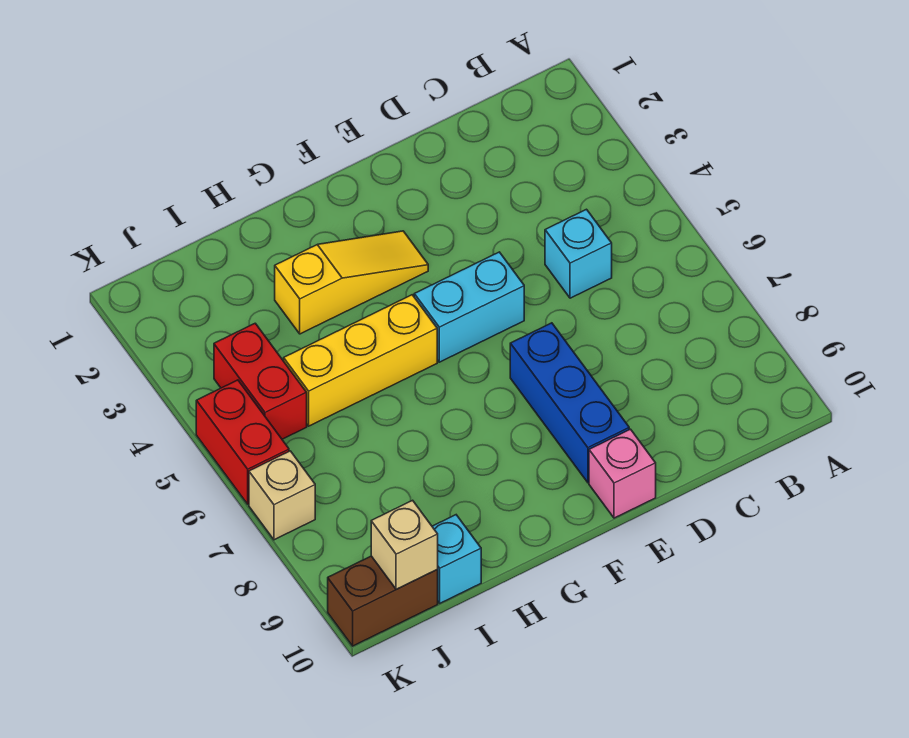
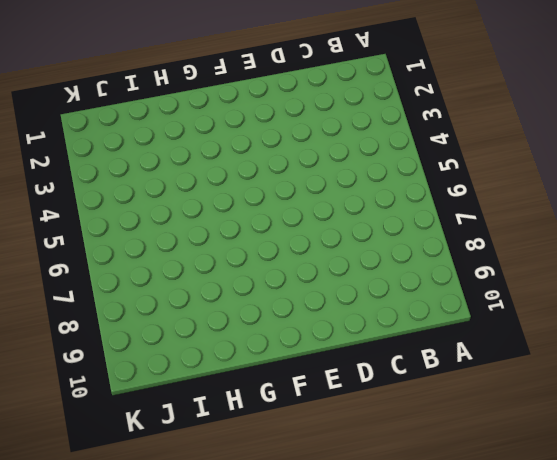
none -> cyan brick C5 level 1
none -> cyan brick E5:F5 level 1
none -> blue brick E7:E9 level 1

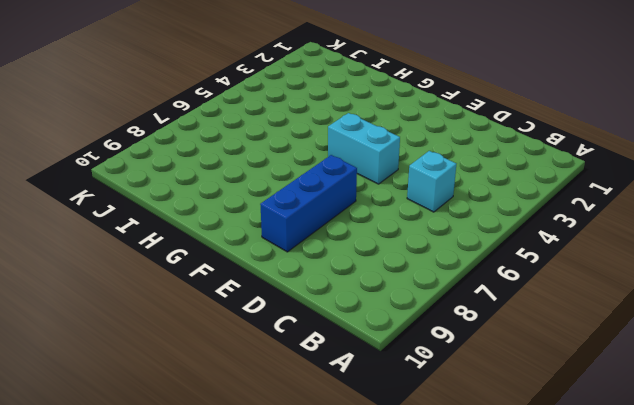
none -> pink brick E10 level 1
none -> yellow slope F3:H3 level 1 top H
none -> yellow brick G5:I5 level 1

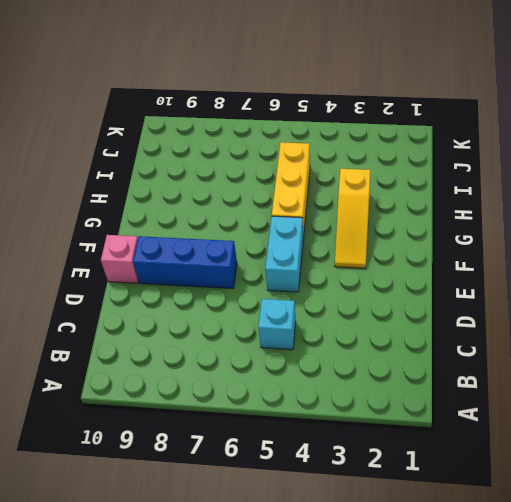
none -> cyan brick I10 level 1
none -> red brick J4:J5 level 1
none -> brown brick J10:K10 level 1

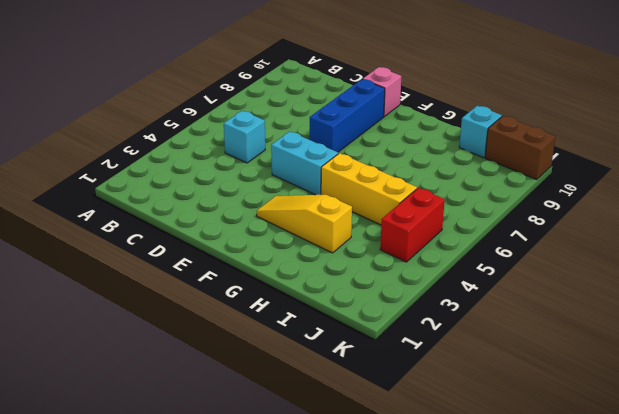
none -> red brick K5:K6 level 1
none -> tan brick K7 level 1
none -> tan brick J10 level 2

